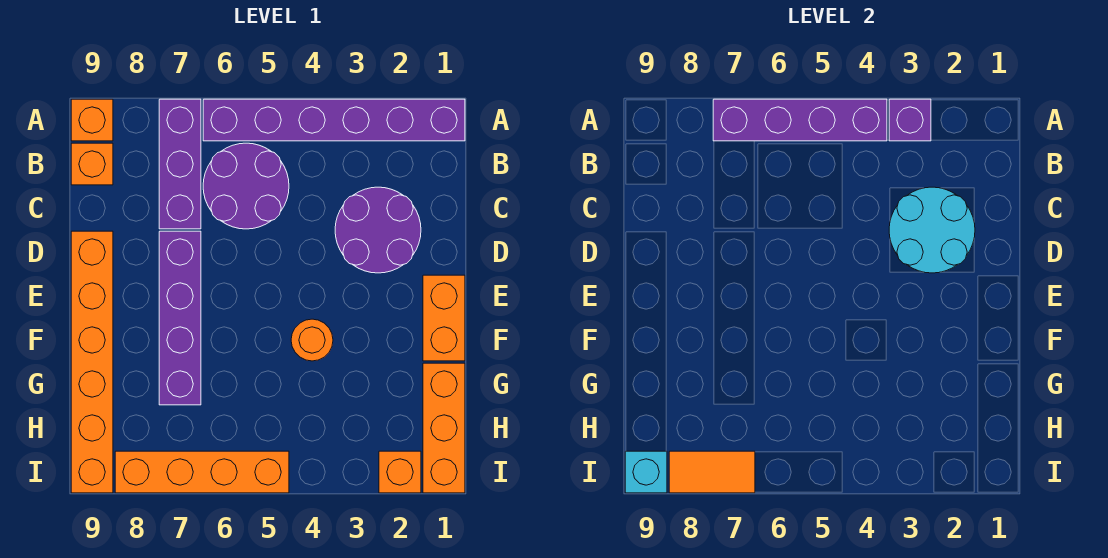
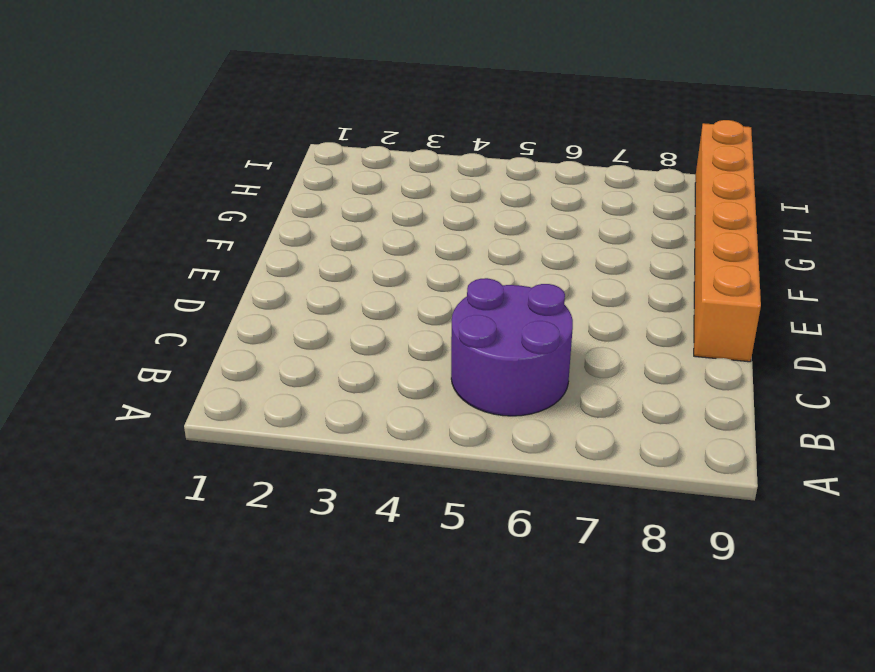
none -> purple brick A1:A6 level 1
none -> purple brick A7:C7 level 1
none -> orange brick A9 level 1

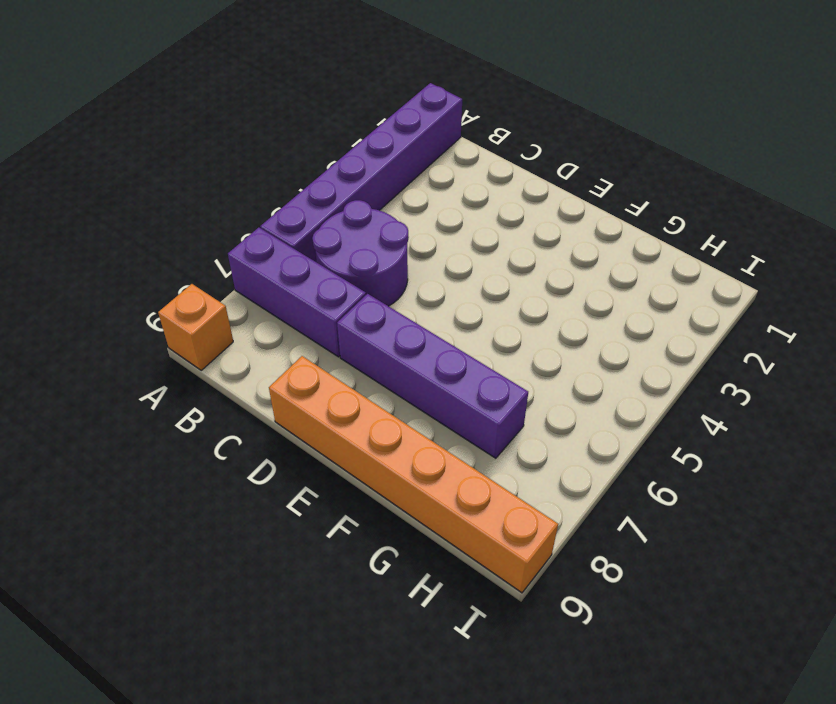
none -> orange brick B9 level 1
none -> purple round brick C2:D3 level 1
none -> orange brick E1:F1 level 1

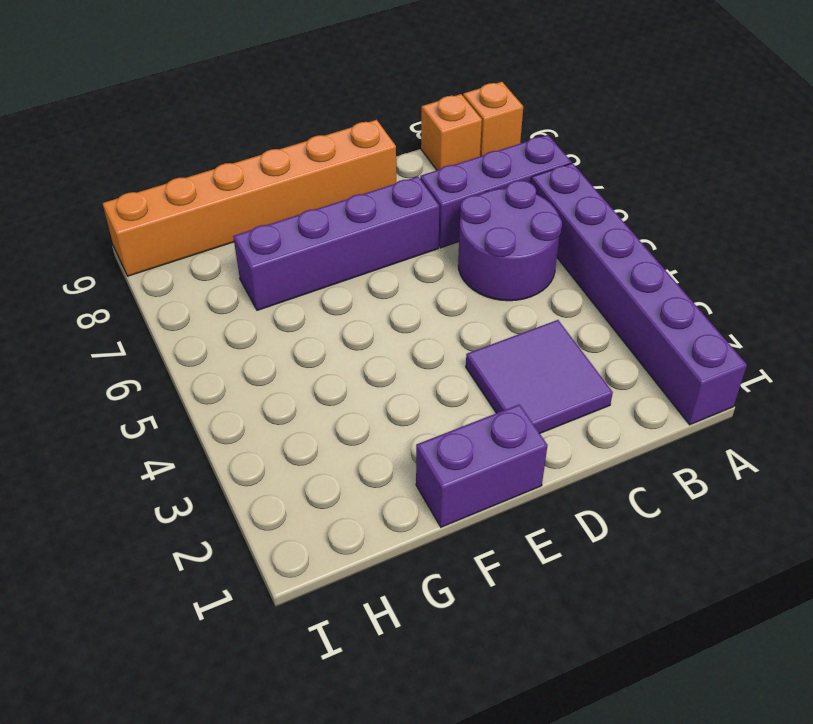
purple tile C2:D3 level 1 -> purple round brick C2:D3 level 1
purple brick E1:F1 level 1 -> orange brick E1:F1 level 1
none -> orange round brick F4 level 1
none -> orange brick G1:I1 level 1
none -> orange brick I2 level 1

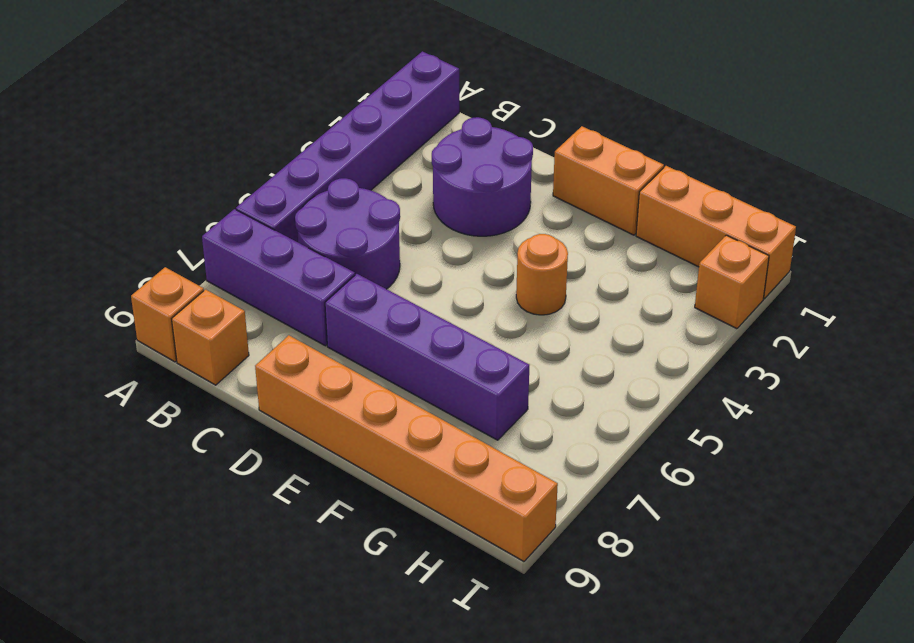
none -> orange brick I5:I8 level 1
none -> purple brick A3 level 2
none -> purple brick A4:A7 level 2

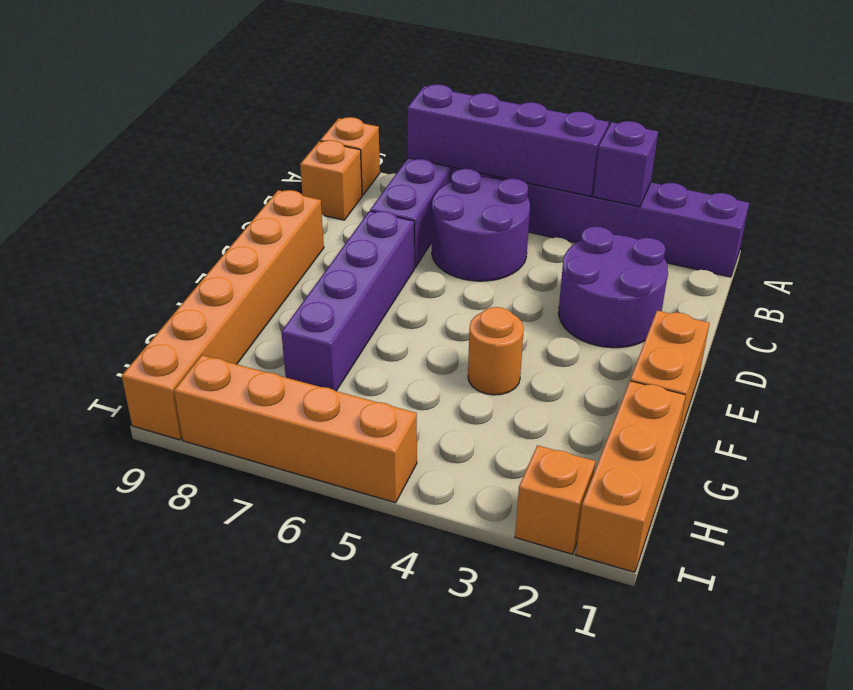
none -> cyan round brick C2:D3 level 2
none -> orange tile I7:I8 level 2
none -> cyan brick I9 level 2

